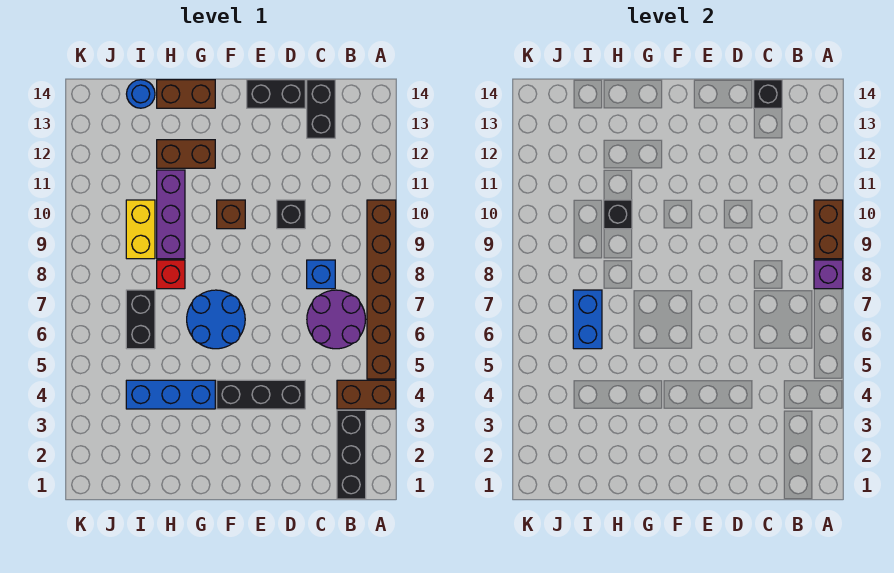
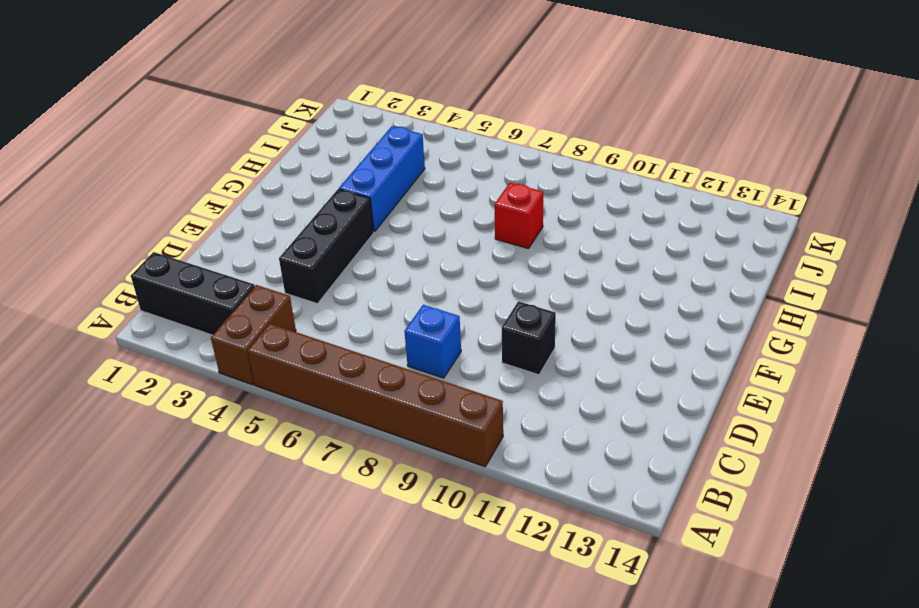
none -> purple round brick B6:C7 level 1
none -> black brick C13:C14 level 1
none -> black brick D14:E14 level 1

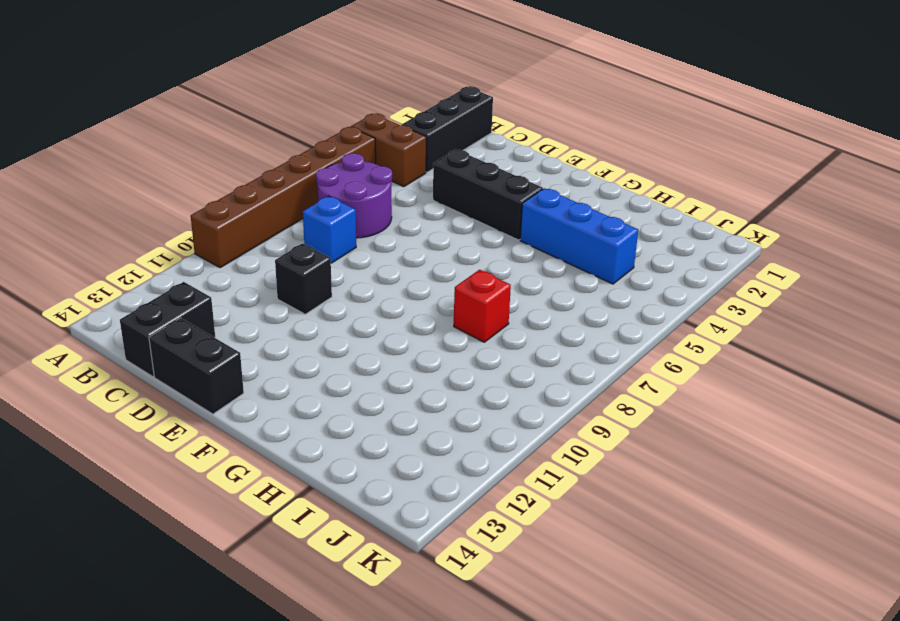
none -> blue round brick F6:G7 level 1
none -> brown brick F10 level 1
none -> brown brick G12:H12 level 1

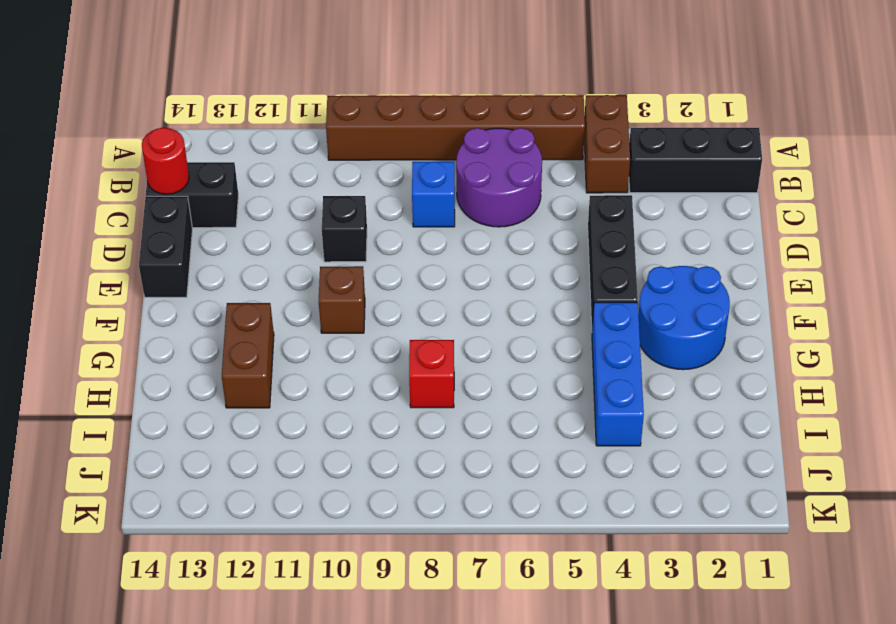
red round brick C14 level 2 -> black brick C14 level 2
blue round brick F2:G3 level 1 -> blue round brick F6:G7 level 1
none -> brown brick G14:H14 level 1
none -> purple brick H9:H11 level 1
none -> black brick I6:I7 level 1

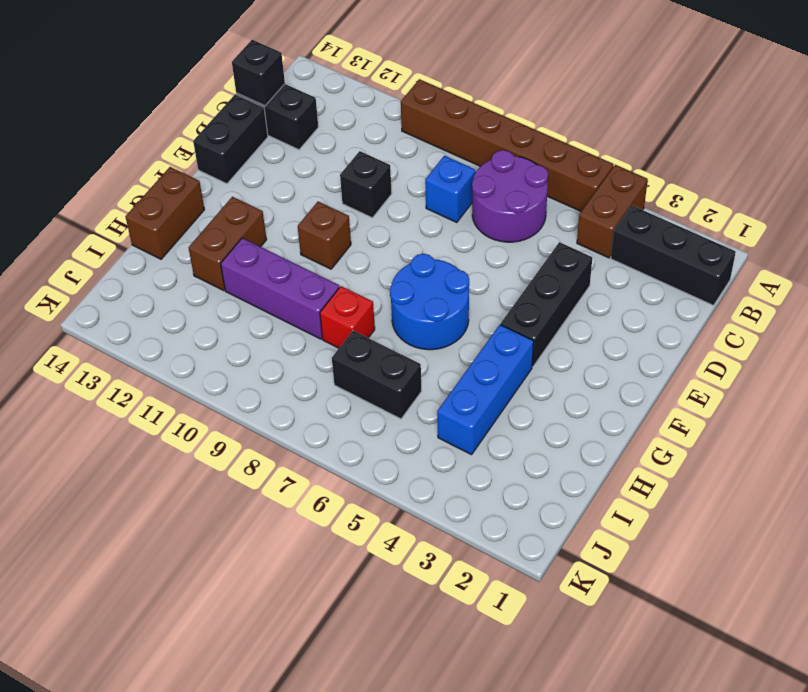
none -> yellow brick I9:I10 level 1
none -> blue round brick I14 level 1
none -> purple brick A8 level 2

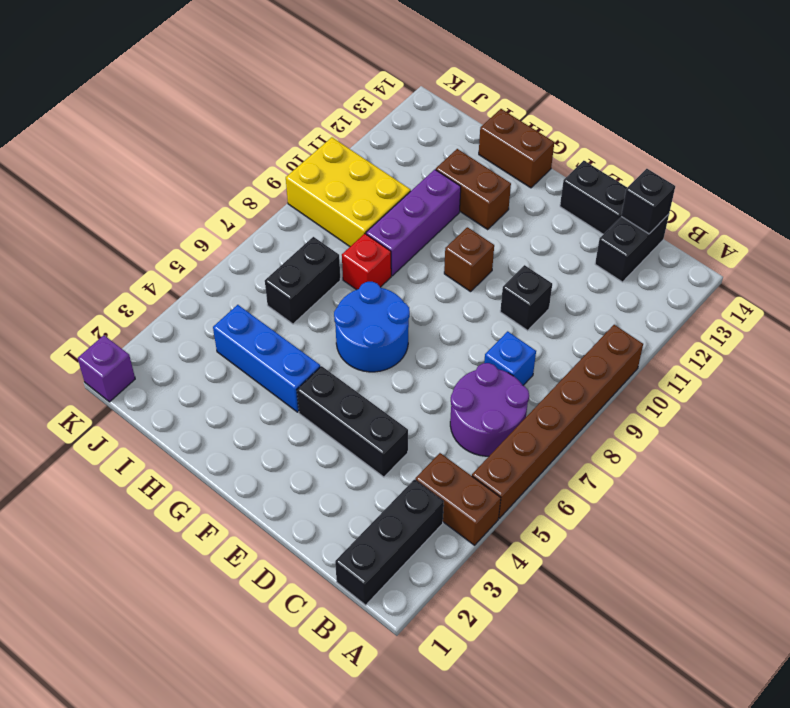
yellow brick I9:K10 level 1 -> yellow brick I9:I10 level 1
purple brick K1 level 1 -> purple brick A8 level 2
none -> blue round brick I14 level 1
none -> brown brick A9:A10 level 2
none -> black brick H10 level 2

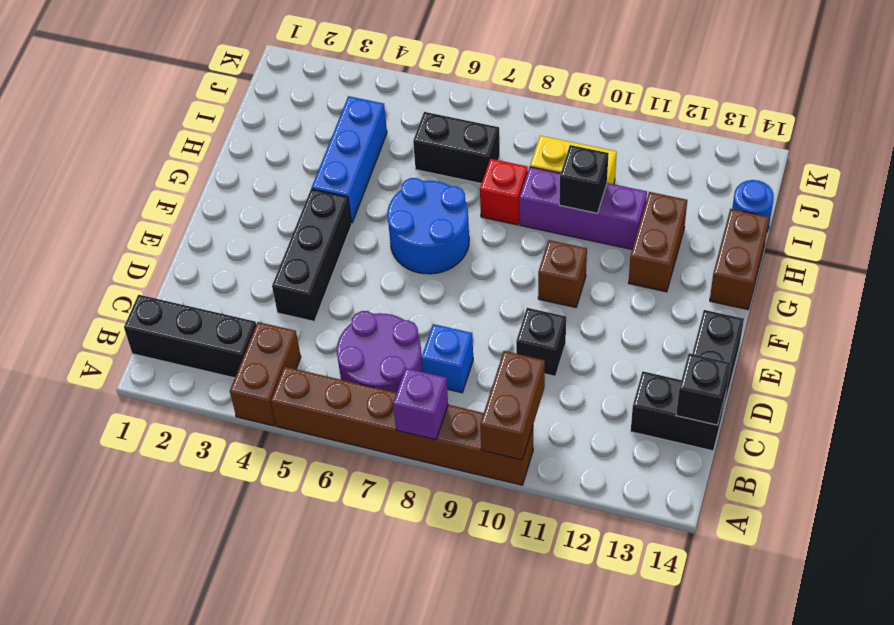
brown brick A10:B10 level 2 -> brown brick A9:A10 level 2
none -> blue brick I6:I7 level 2

